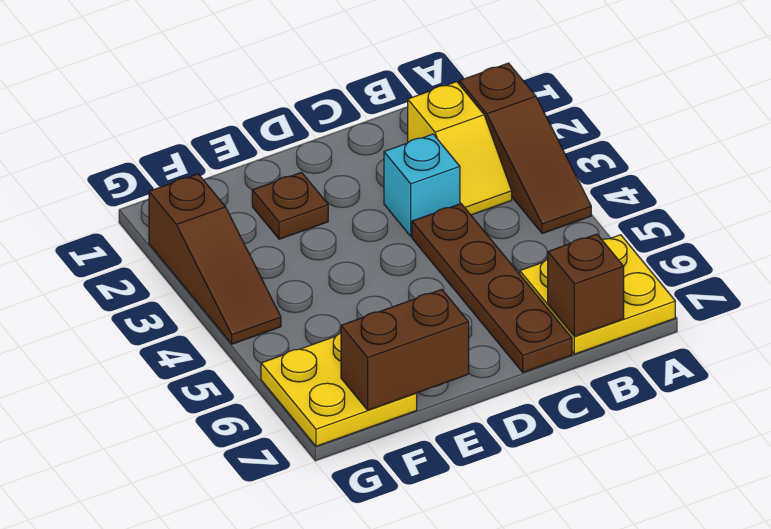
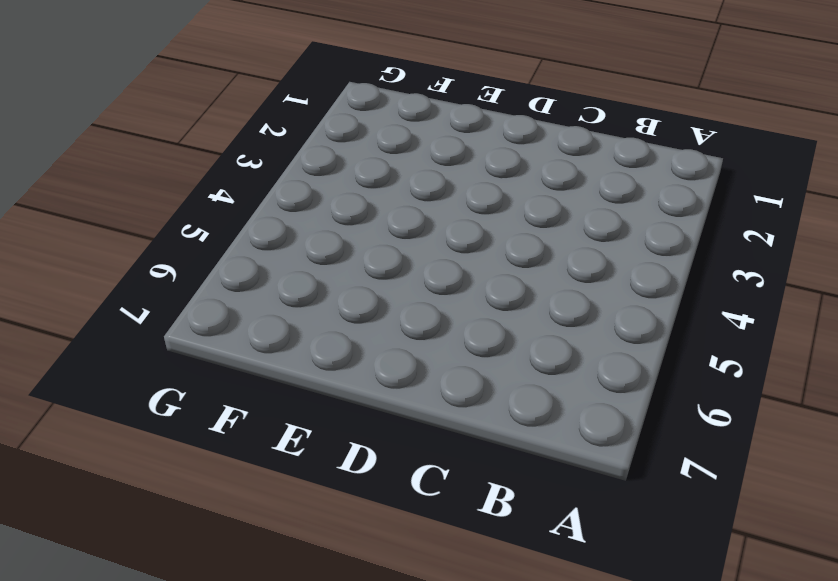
none -> brown slope A2:A4 level 1 top 2
none -> yellow plate A6:B7 level 1

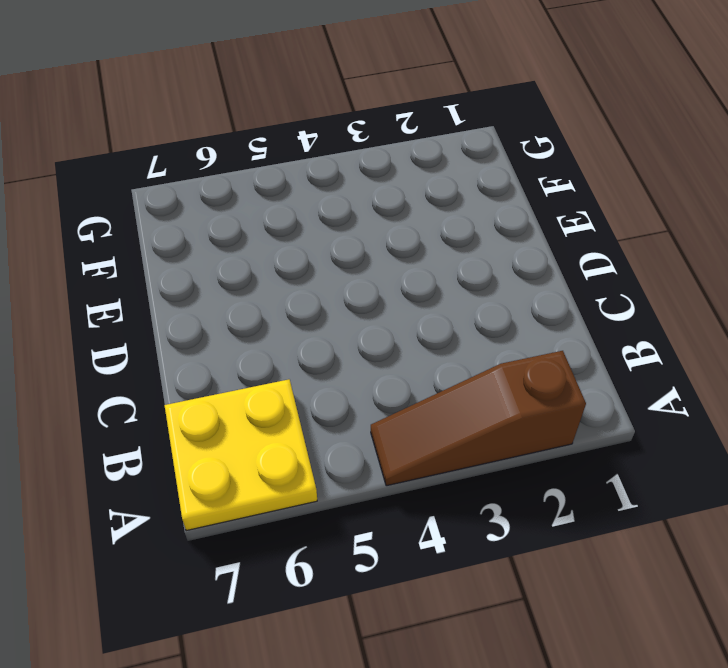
none -> yellow slope B2:B3 level 1 top 2
none -> cyan brick C3 level 1

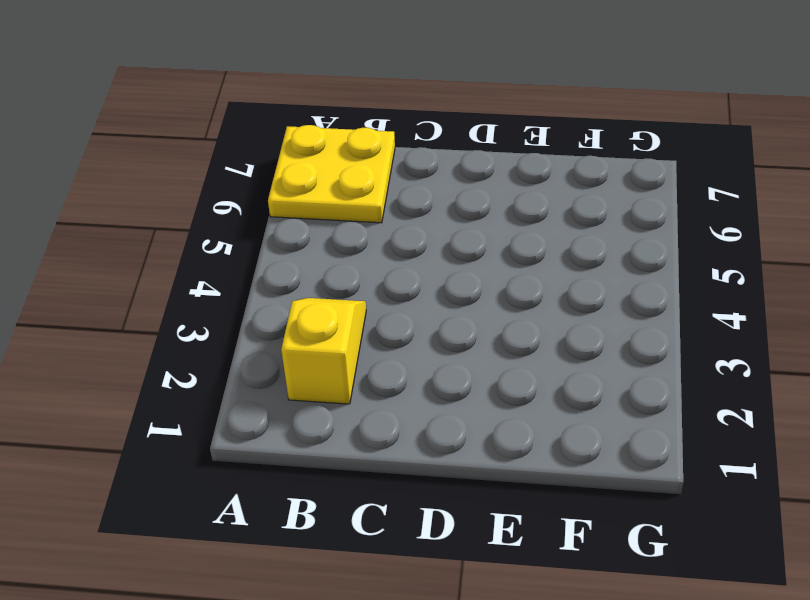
none -> brown slope A2:A4 level 1 top 2
none -> cyan brick C3 level 1

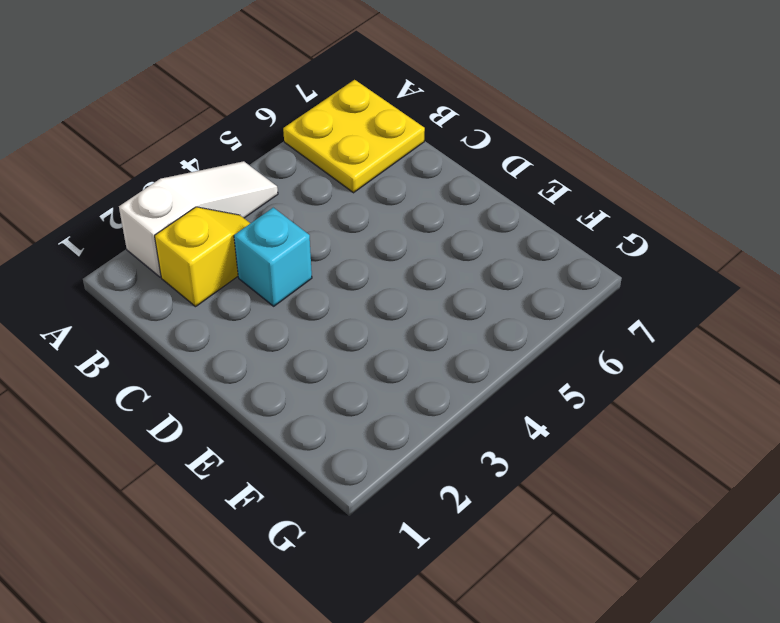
white slope A2:A4 level 1 top 2 -> brown slope A2:A4 level 1 top 2
none -> brown plate C4:C7 level 1
none -> brown plate E2 level 1

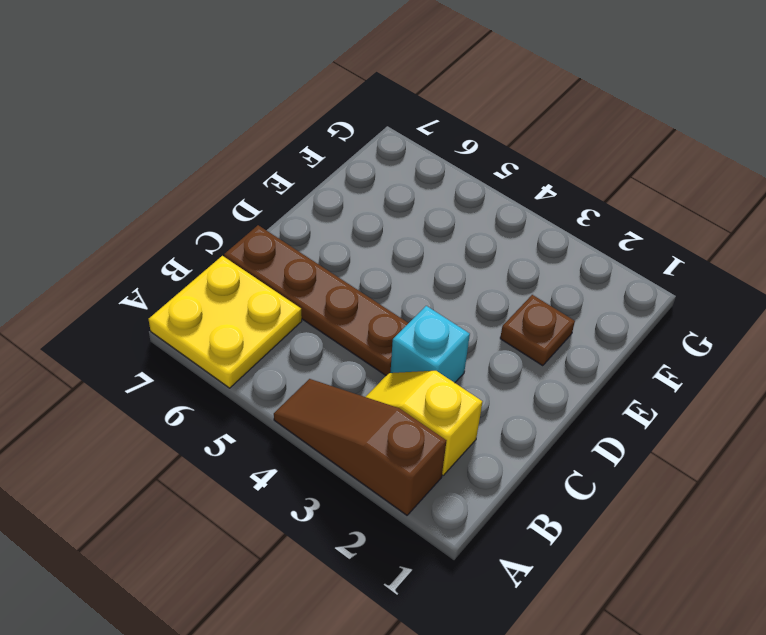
none -> yellow plate F6:G7 level 1
none -> brown slope G2:G4 level 1 top 2

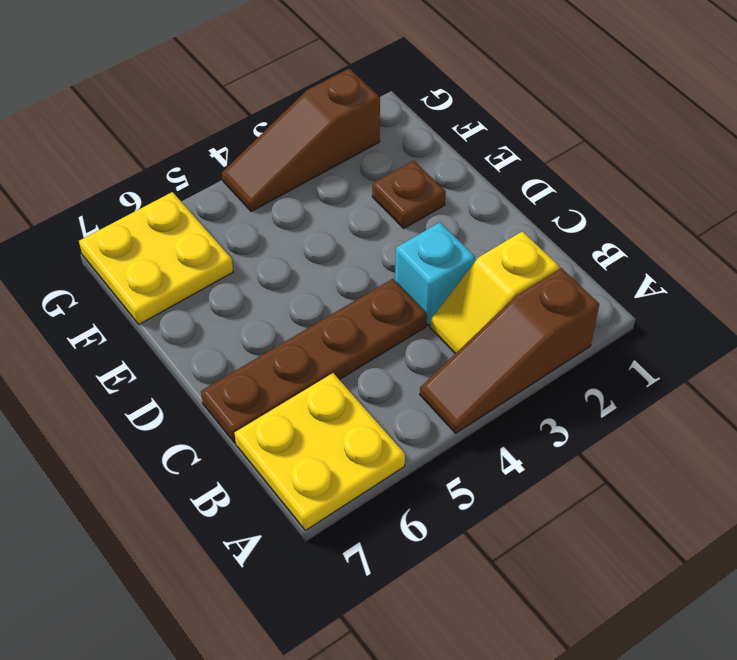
none -> brown brick B7 level 2
none -> brown brick E7:F7 level 2

